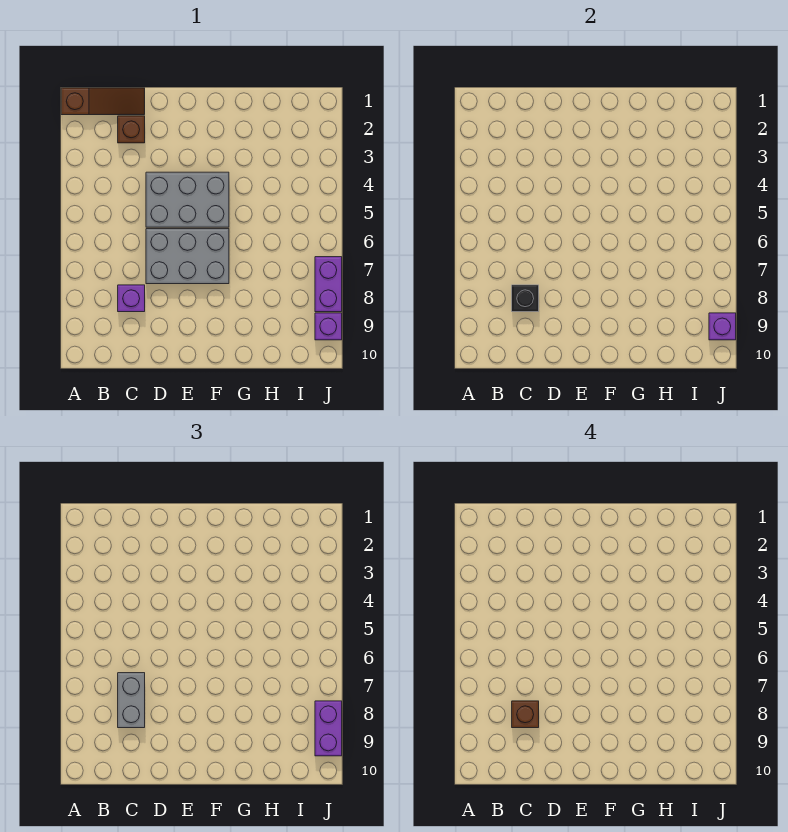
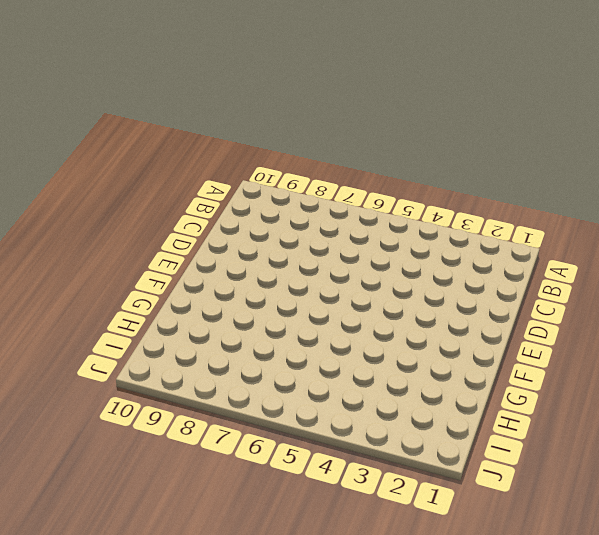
none -> brown slope A1:C1 level 1 top A
none -> brown brick C2 level 1
none -> purple brick C8 level 1

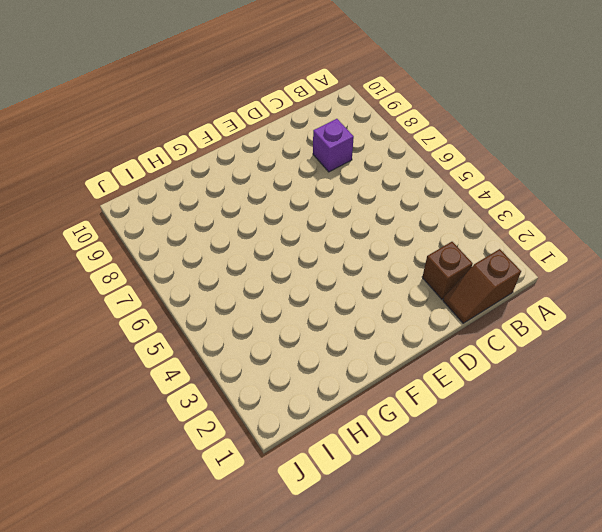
brown slope B1:C1 level 1 top B -> brown slope A1:C1 level 1 top A
none -> grey brick D4:F5 level 1
none -> grey brick D6:F7 level 1
none -> purple brick J7:J8 level 1

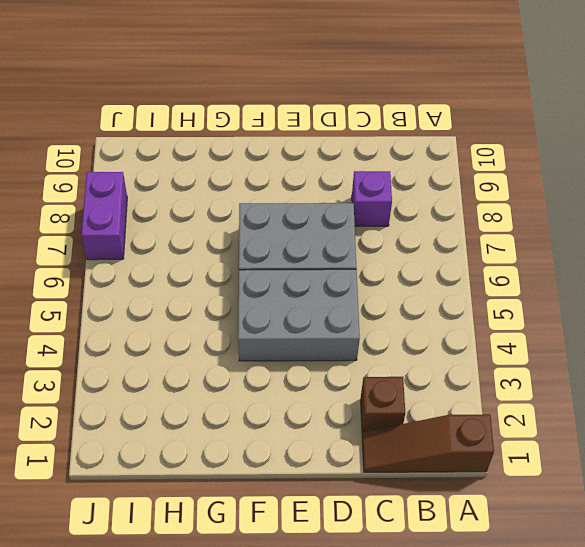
none -> purple brick J9 level 1
none -> black brick C8 level 2
none -> purple brick J9 level 2

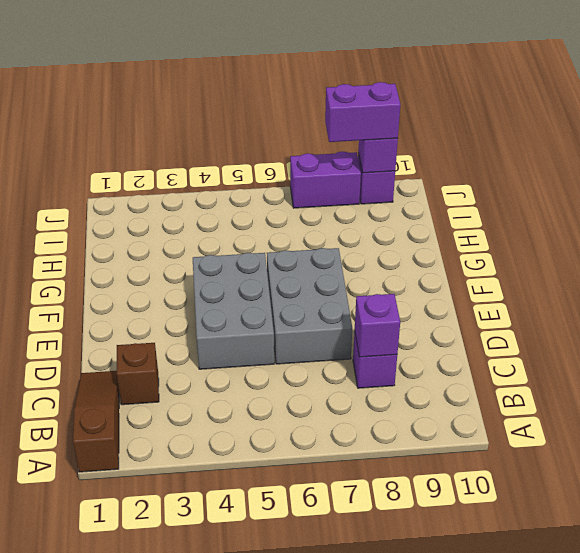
purple brick C8 level 2 -> black brick C8 level 2
none -> grey brick C7:C8 level 3
none -> brown brick C8 level 4

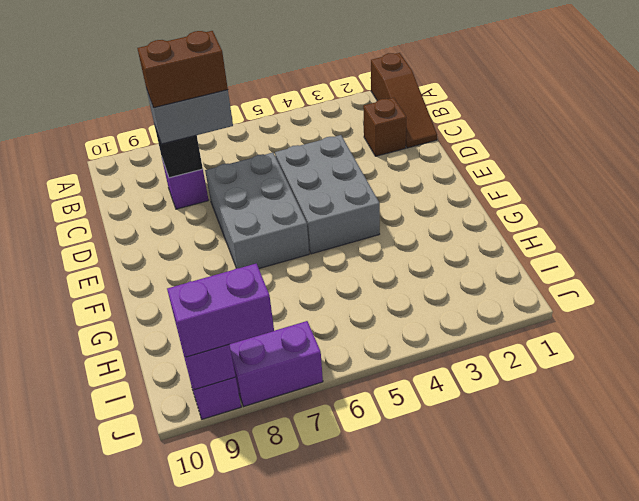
brown brick C7:C8 level 4 -> brown brick C8 level 4

